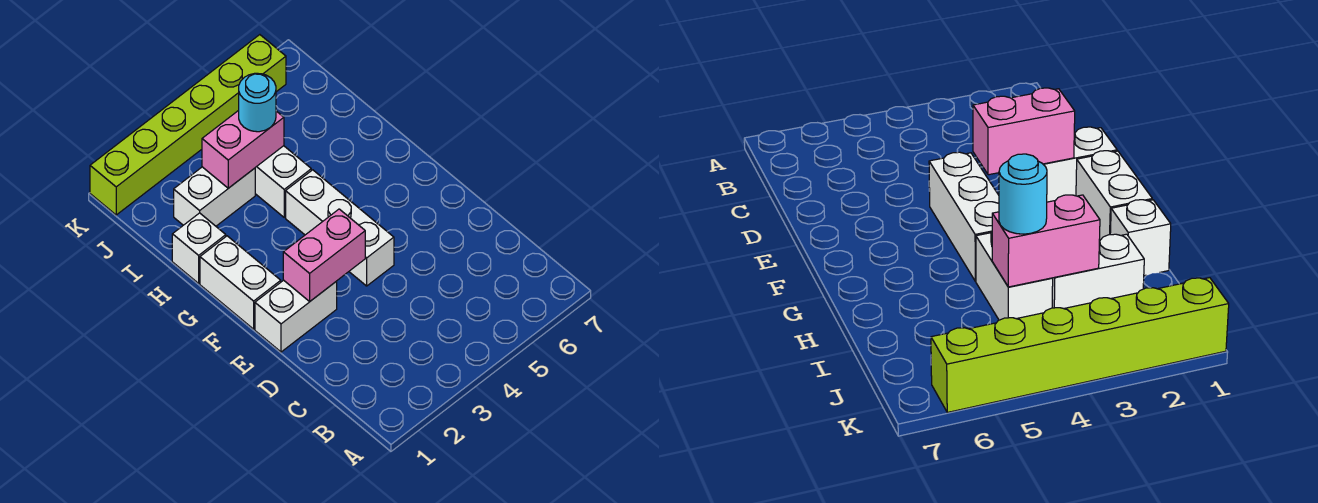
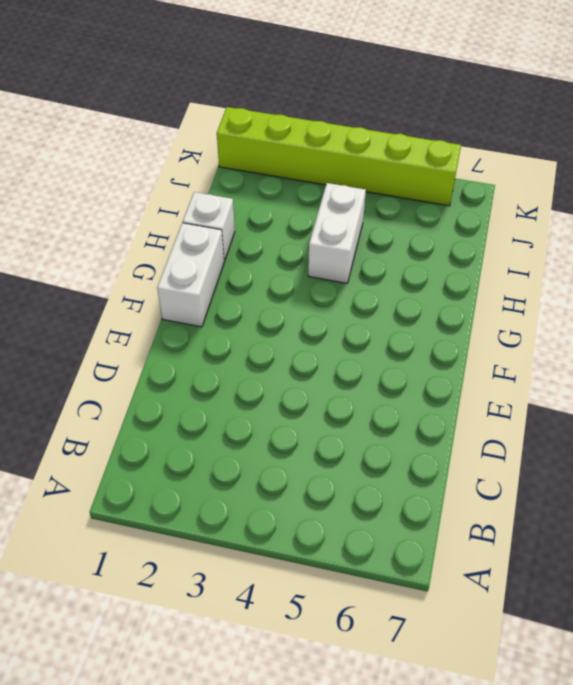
none -> white brick E1:E2 level 1
none -> white brick E4:G4 level 1

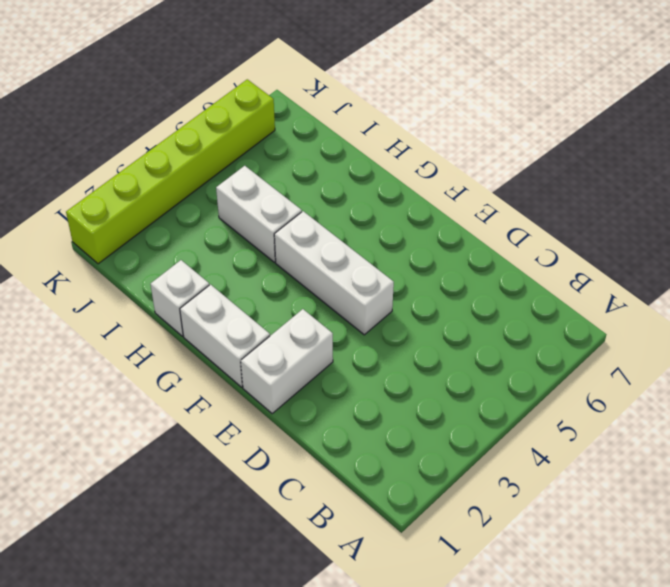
none -> white brick I2:I3 level 1
none -> pink brick E2:E3 level 2

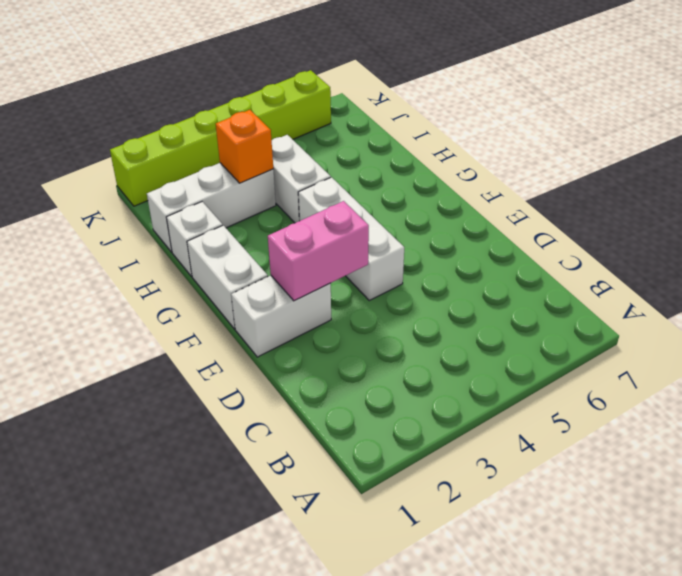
white brick I1:I3 level 1 -> white brick I2:I3 level 1
orange brick I3 level 2 -> pink brick I3:I4 level 2
none -> cyan round brick I4 level 3

